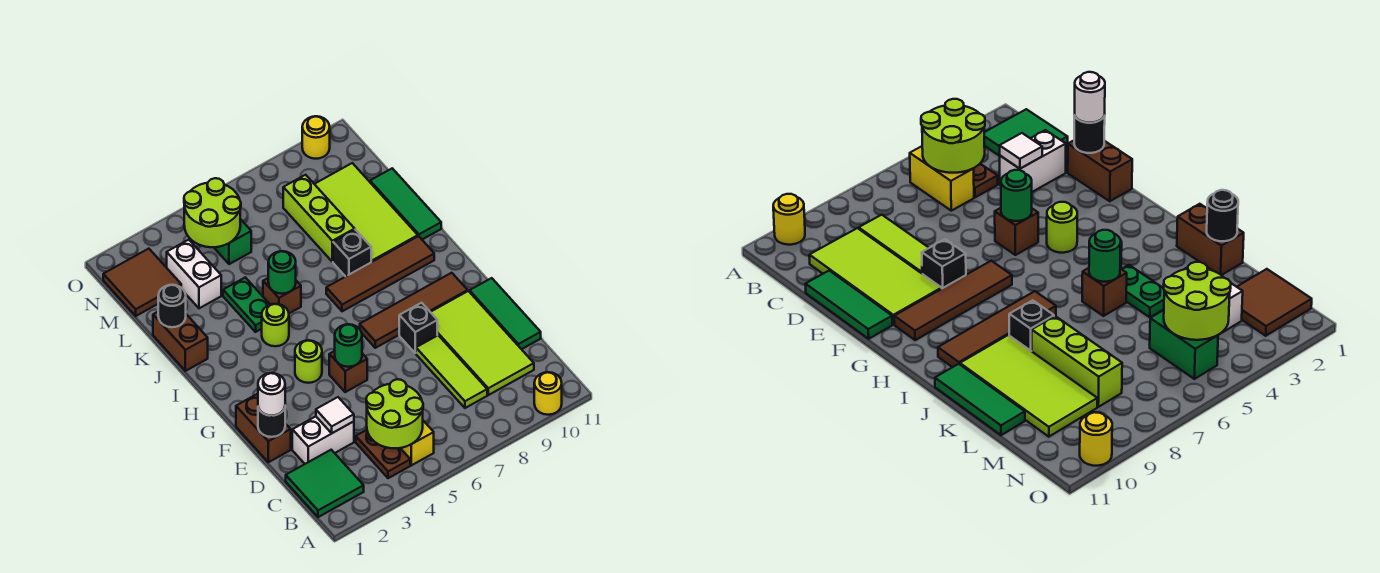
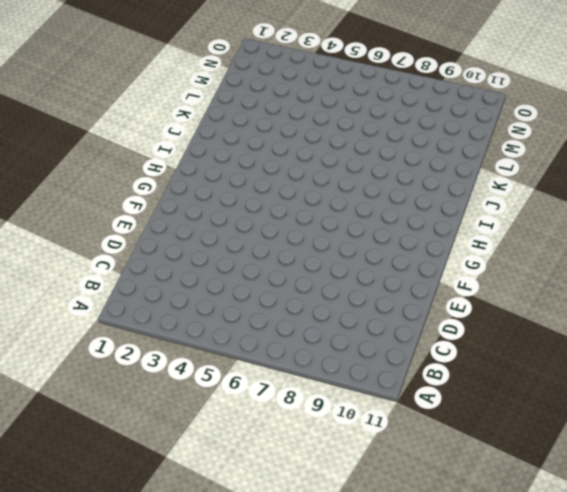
none -> yellow round brick A10 level 1
none -> green tile B1:C2 level 1
none -> brown plate B4:C4 level 1
none -> yellow brick B5:C5 level 1

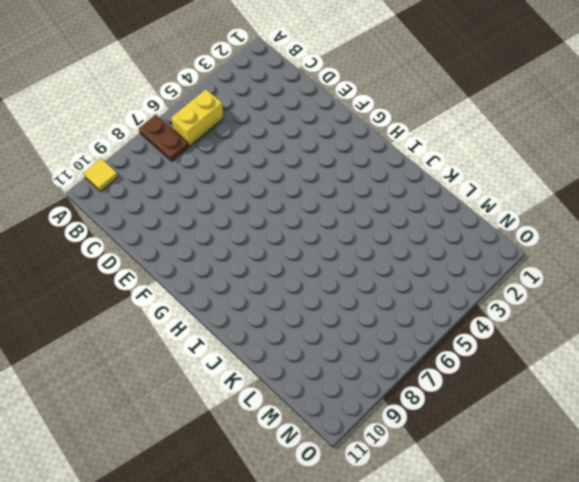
brown plate A7:B7 level 1 -> brown plate B4:C4 level 1
yellow tile A10 level 1 -> yellow round brick A10 level 1
yellow brick B5:B6 level 1 -> yellow brick B5:C5 level 1
none -> green tile B1:C2 level 1
none -> lime tile C8:E8 level 1
none -> lime tile C9:F10 level 1
none -> white brick D2:D3 level 1

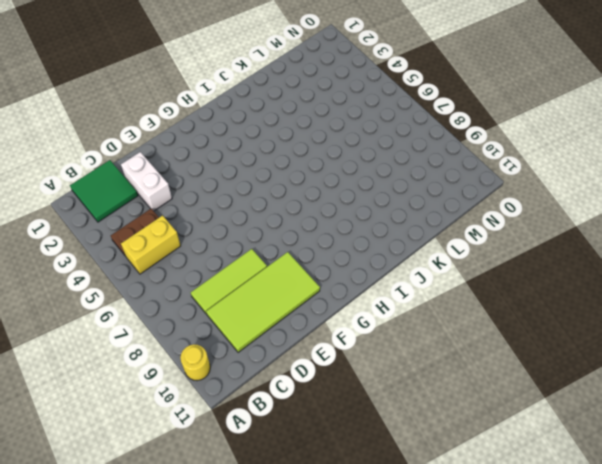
none -> green tile D11:F11 level 1
none -> brown brick E1:F1 level 1
none -> brown brick F5 level 1
none -> black brick F8 level 1

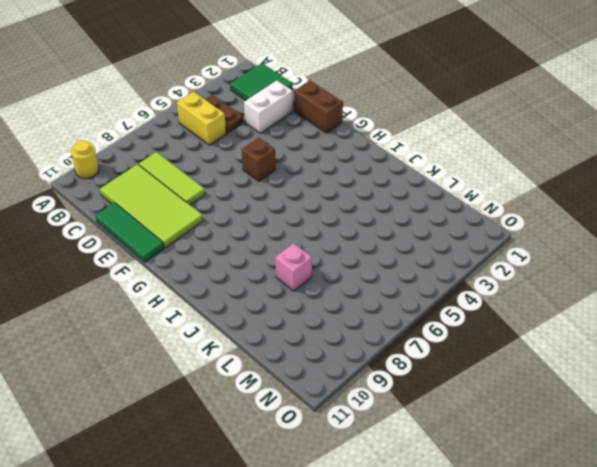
pink brick K8 level 1 -> lime brick K8:M8 level 1
none -> black brick F8 level 1
none -> lime round brick G4 level 1
none -> brown tile G7:G10 level 1
none -> lime round brick I4 level 1

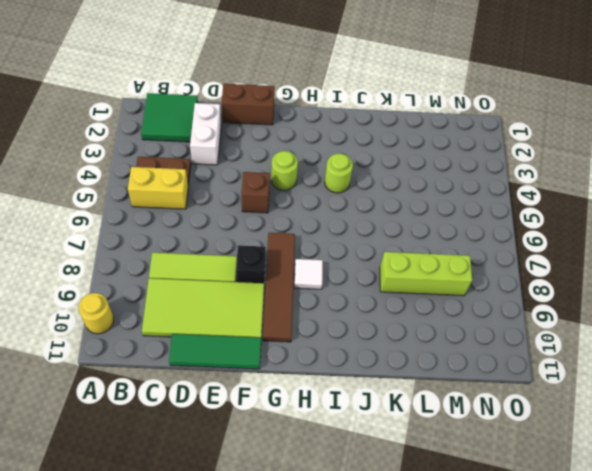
white tile H8 level 1 -> white tile D3 level 2
none -> brown tile I7:I10 level 1
none -> brown brick J1:K1 level 1
none -> green plate J4:K4 level 1
none -> brown brick J5 level 1

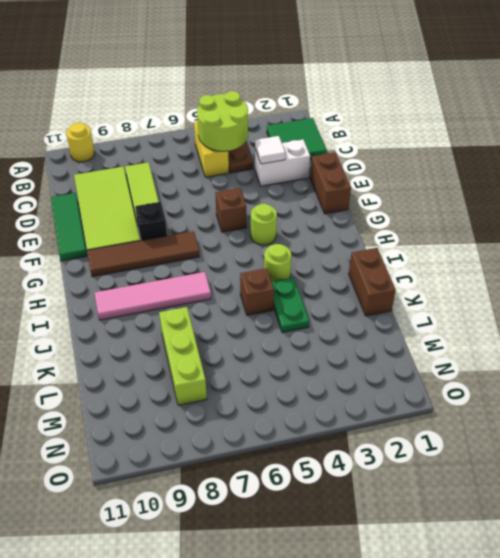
pink tile I7:I10 level 1 -> brown tile I7:I10 level 1
none -> black brick J8 level 1
none -> lime tile J9:M10 level 1
none -> green tile J11:L11 level 1
none -> white brick L3:M3 level 1

